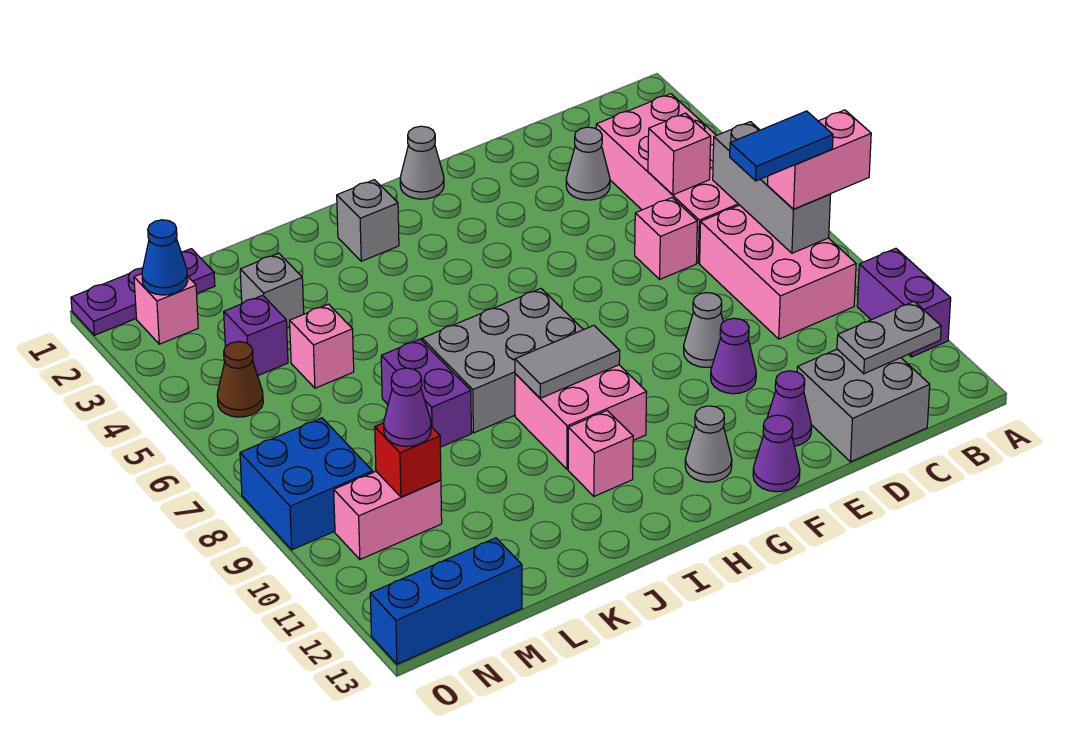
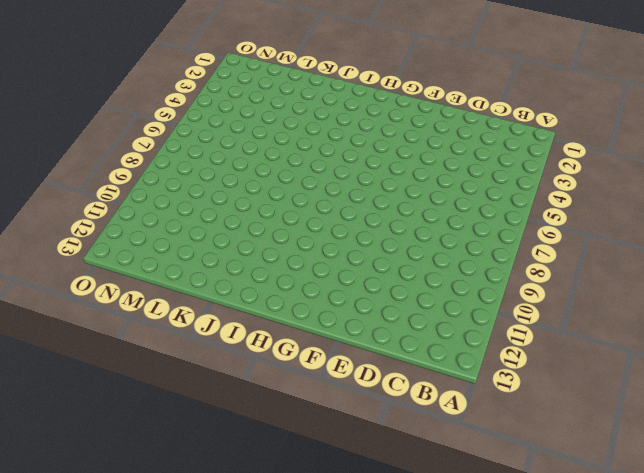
none -> purple brick A10:A11 level 1
none -> pink brick B3:C6 level 1
none -> pink brick B7:C9 level 1
none -> grey brick C12:D13 level 1

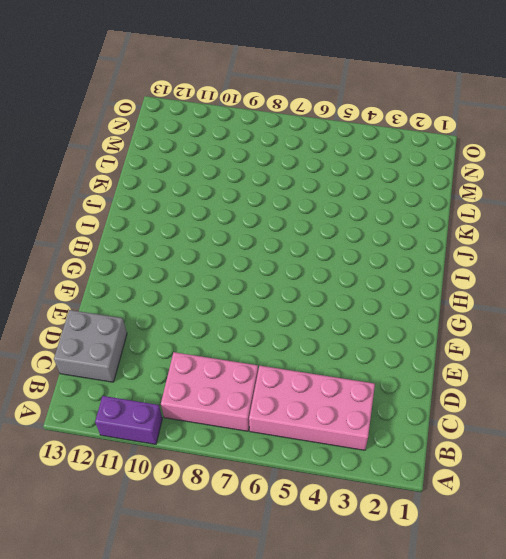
none -> grey cone D3 level 1
none -> pink brick D6 level 1
none -> grey cone E9 level 1
none -> purple cone E10 level 1

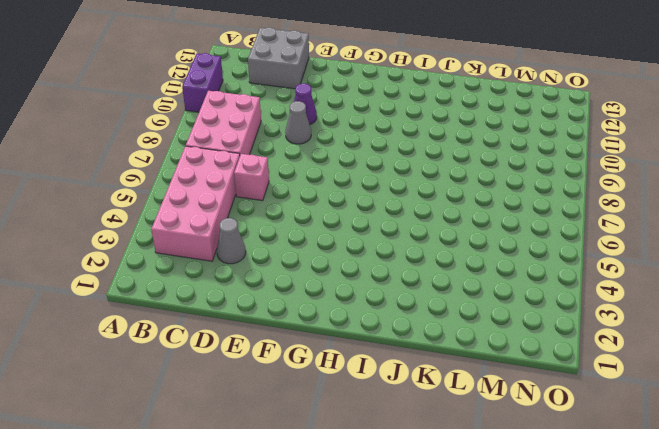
none -> purple cone E12 level 1
none -> purple cone F13 level 1
none -> grey cone G1 level 1
none -> grey cone G12 level 1

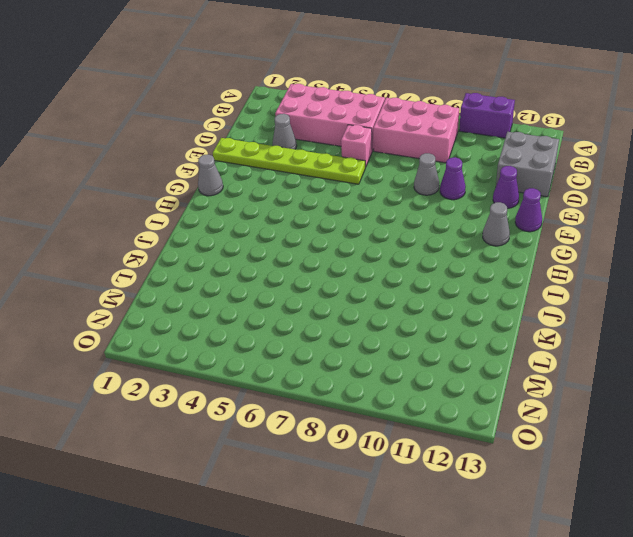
lime plate E1:E6 level 1 -> none
none -> grey brick H7:J8 level 1
none -> pink brick H9:I10 level 1
none -> grey brick I2 level 1
none -> pink brick I11 level 1

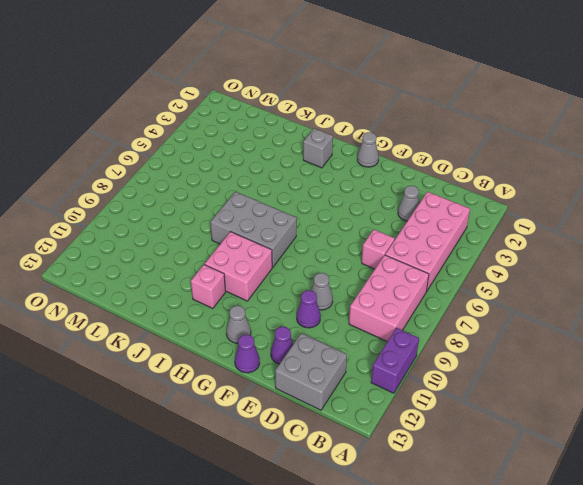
none -> purple brick K7:K8 level 1
none -> grey brick L3 level 1
none -> pink brick L5 level 1
none -> purple plate M1:O1 level 1

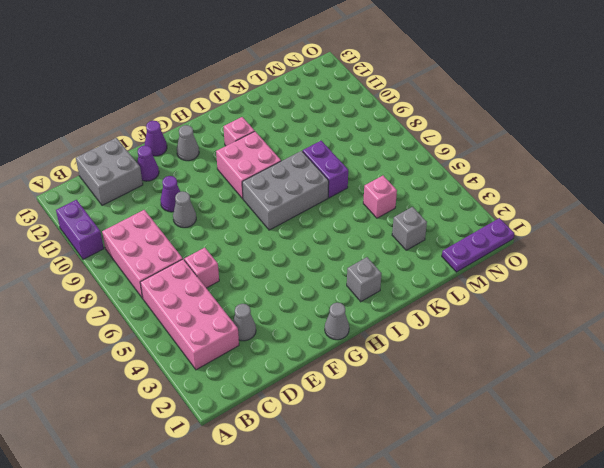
none -> purple brick M4 level 1
none -> pink brick M10:N10 level 1
none -> blue brick M13:O13 level 1
none -> pink brick N2 level 1

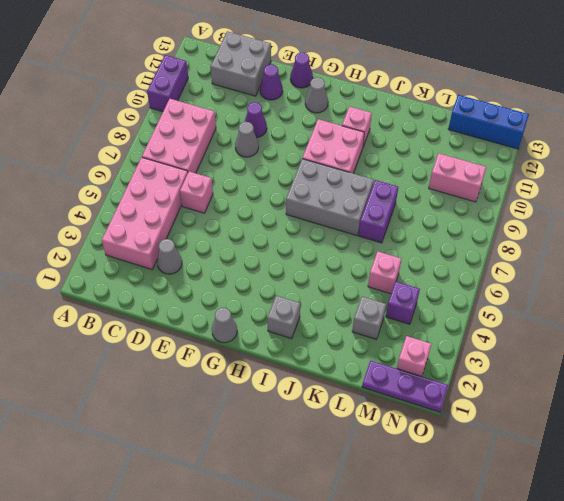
none -> brown cone N5 level 1
none -> blue brick N8:O9 level 1
none -> grey brick B6:B8 level 2
none -> grey plate B12:C12 level 2

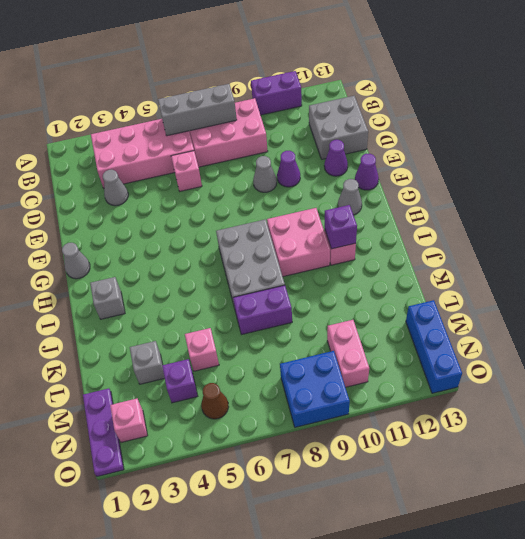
purple brick I11 level 2 -> none
none -> grey plate B12:C12 level 2
none -> pink brick C5 level 2
none -> grey tile H9:I9 level 2
none -> red brick M10 level 2

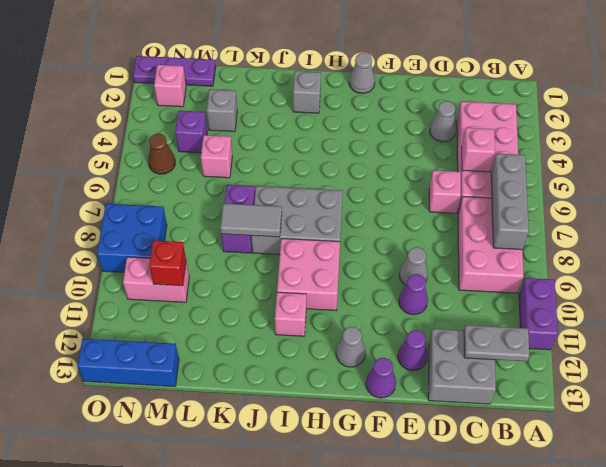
grey tile J8:K8 level 2 -> grey tile H9:I9 level 2
none -> blue cone N2 level 2
none -> pink brick A8:B8 level 3
none -> purple cone M10 level 3
none -> blue tile B8:C8 level 4

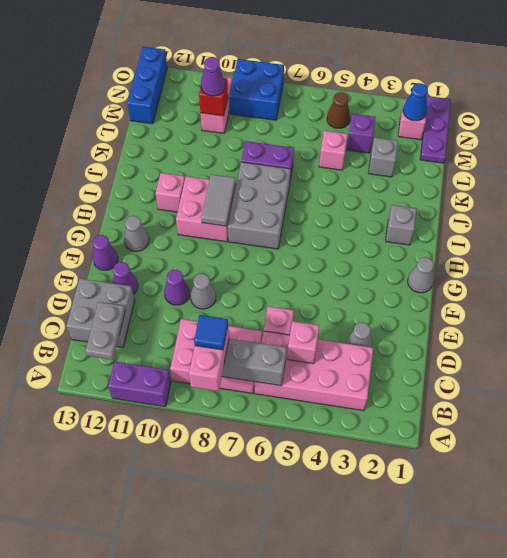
blue tile B8 level 4 -> blue tile B8:C8 level 4

